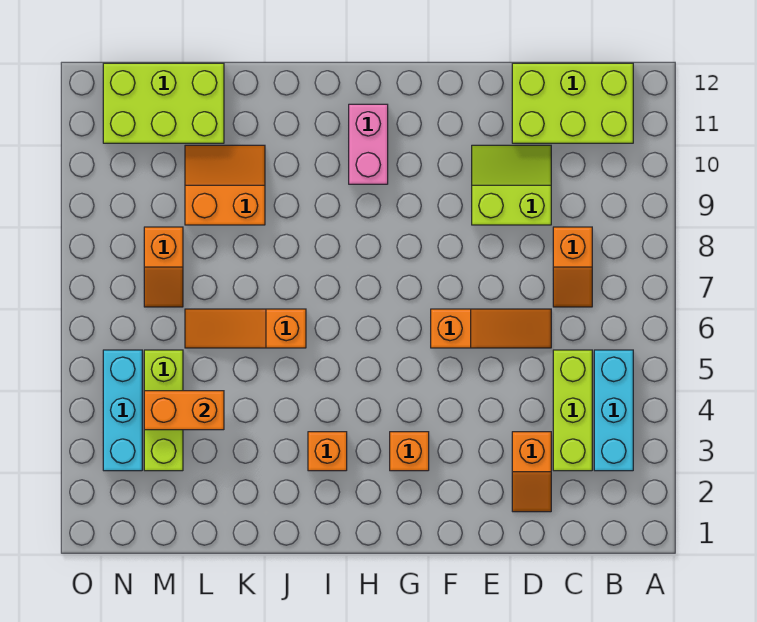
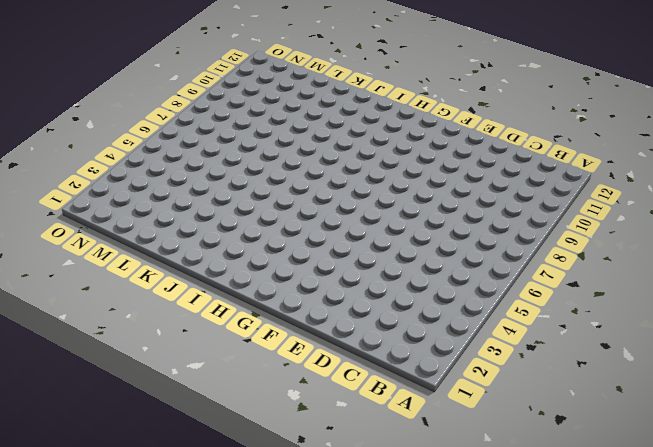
none -> cyan brick B3:B5 level 1
none -> lime brick B11:D12 level 1
none -> lime brick C3:C5 level 1

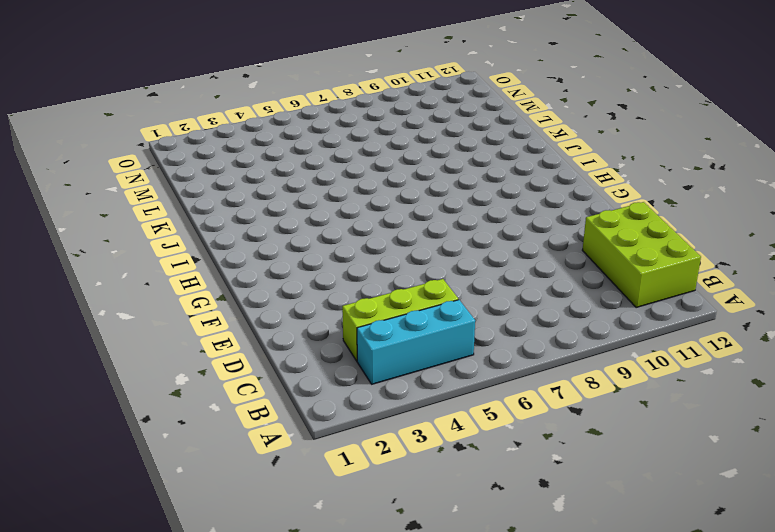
none -> orange slope C7:C8 level 1 top 8
none -> orange slope D2:D3 level 1 top 3
none -> orange slope D6:F6 level 1 top F

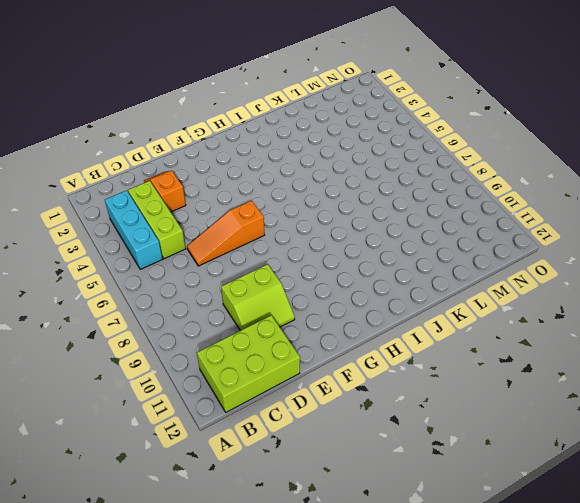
none -> orange slope C7:C8 level 1 top 8
none -> orange brick G3 level 1
none -> pink brick H10:H11 level 1

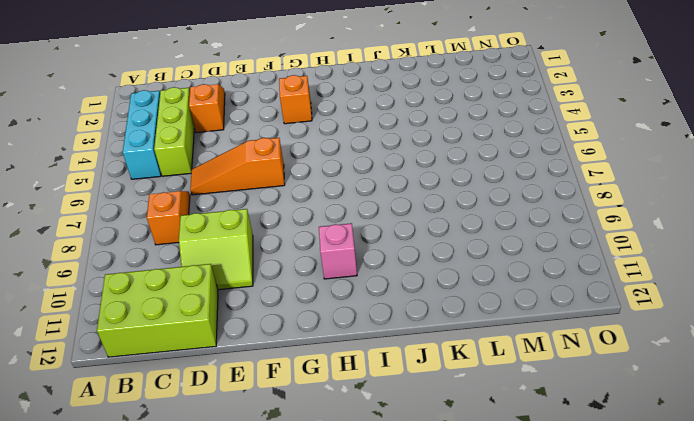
pink brick H10 level 1 -> pink brick H10:H11 level 1
none -> orange brick I3 level 1
none -> orange slope J6:L6 level 1 top J
none -> orange slope K9:L10 level 1 top 9

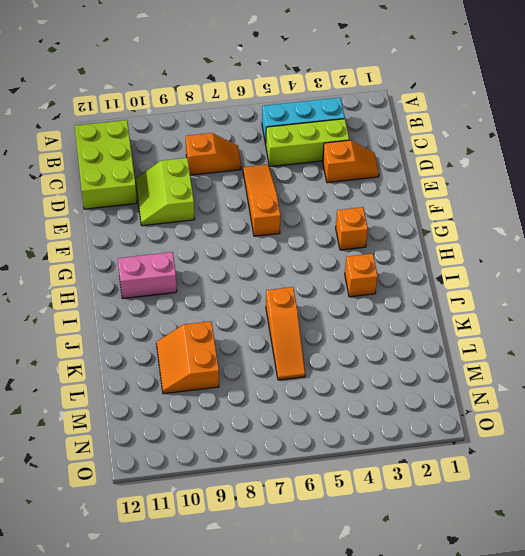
none -> lime brick L11:N12 level 1
none -> lime brick M3:M5 level 1
none -> orange slope M7:M8 level 1 top 8

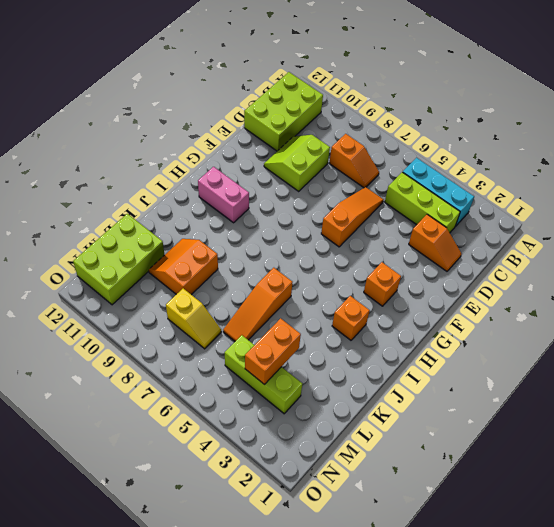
yellow slope M7:M8 level 1 top 8 -> orange slope M7:M8 level 1 top 8
none -> cyan brick N3:N5 level 1

